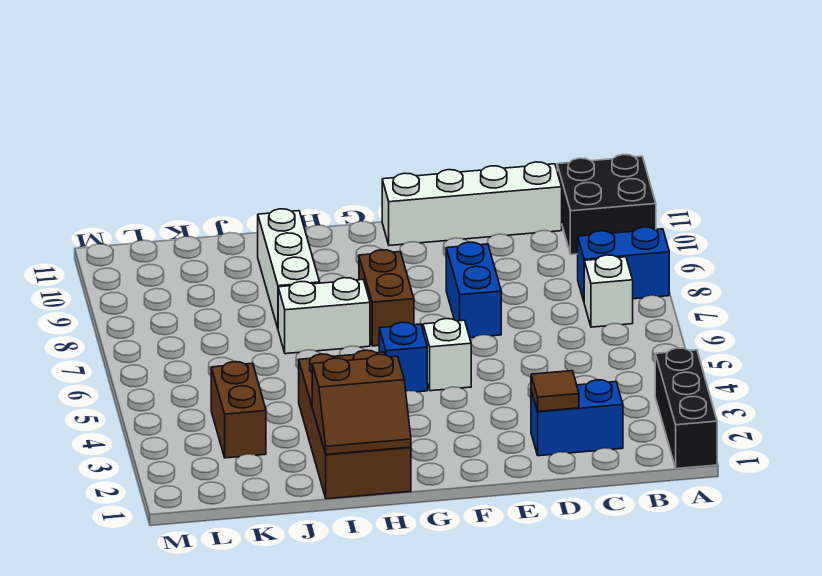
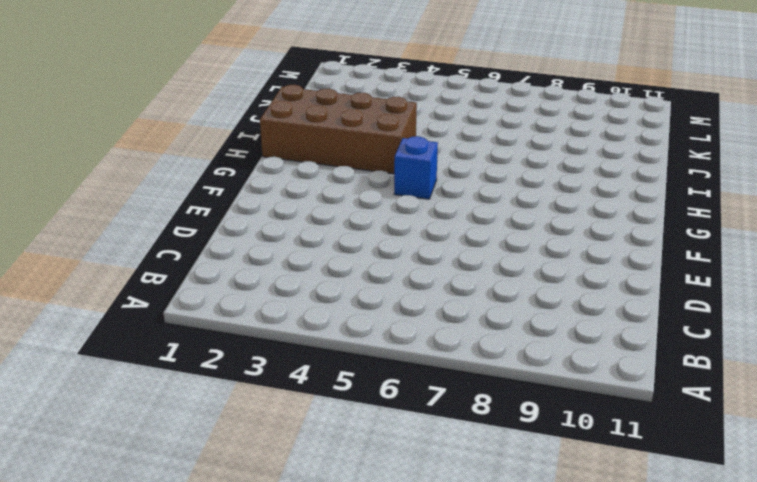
none -> black brick A1:A3 level 1
none -> blue brick A8:B8 level 1
none -> black brick A10:B11 level 1

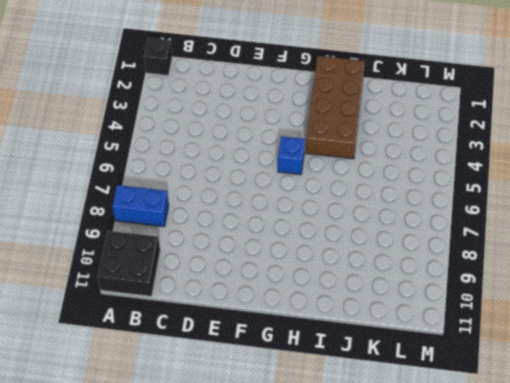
black brick A1 level 1 -> black brick A1:A3 level 1
none -> white brick B7 level 1
none -> blue brick C2:D2 level 1
none -> white brick C11:F11 level 1

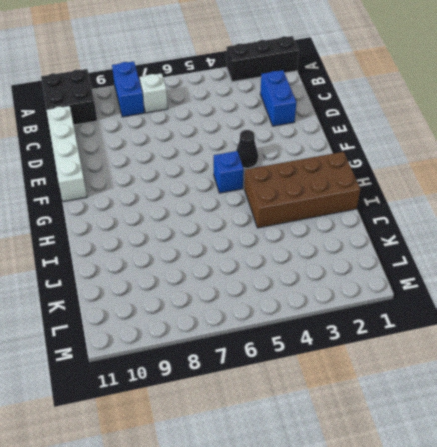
black cone F4 level 1 -> none
none -> blue brick E7:E8 level 1
none -> white brick F5 level 1
none -> brown brick G7:G8 level 1

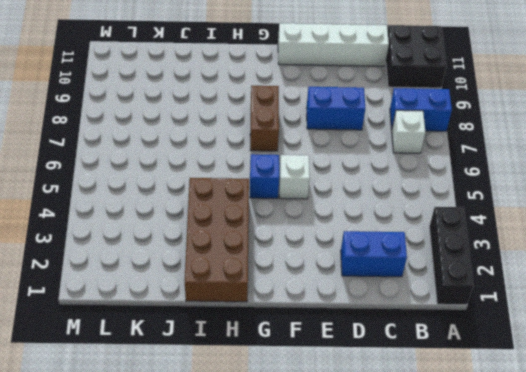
blue brick D8:E8 level 1 -> blue brick E7:E8 level 1
none -> white brick H7:I7 level 1
none -> white brick I8:I10 level 1
none -> brown brick K3:K4 level 1

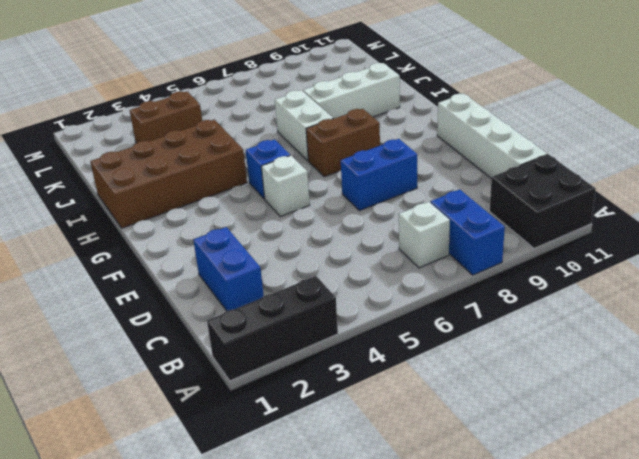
none -> brown tile D2 level 2
none -> brown slope H1:I2 level 2 top 2

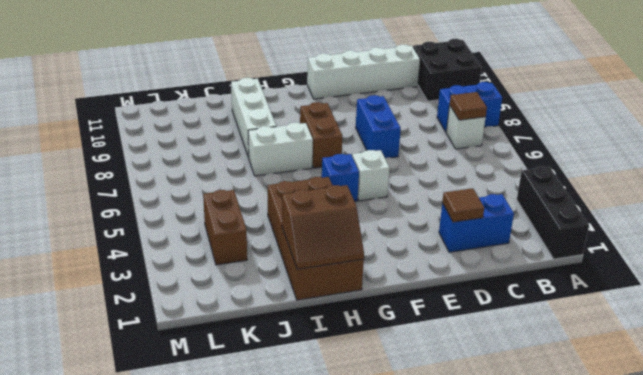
brown tile B7 level 2 -> none

